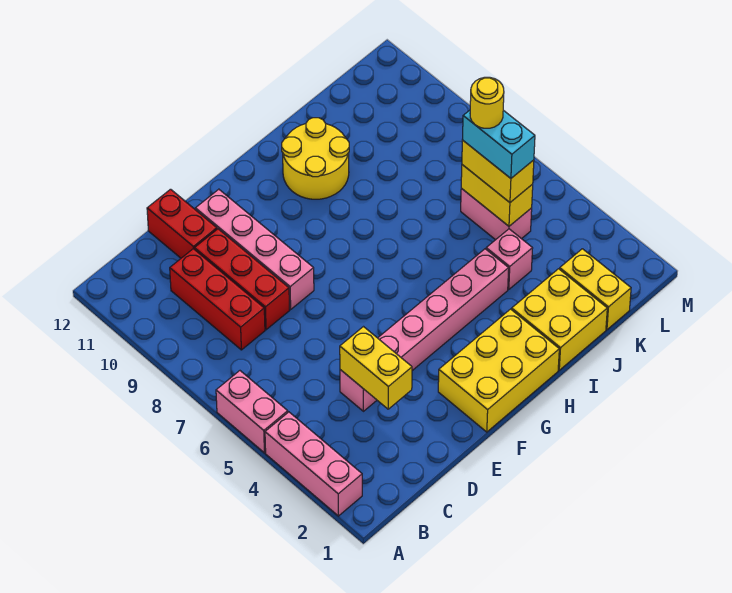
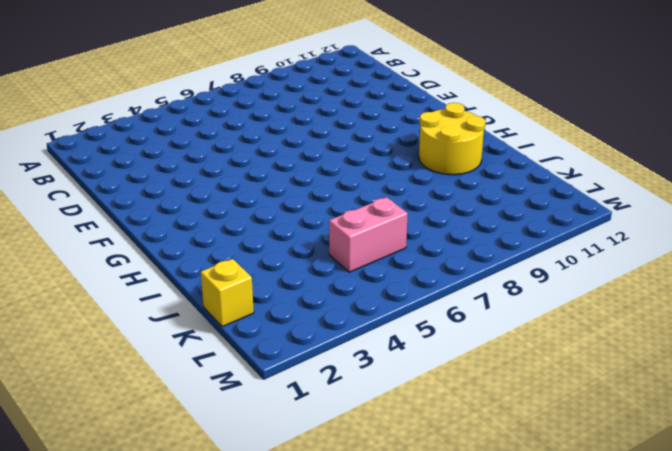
yellow brick K1 level 1 -> yellow brick K1:K2 level 1
none -> pink brick A2:A4 level 1
none -> pink brick A5:A6 level 1
none -> red brick C8:C10 level 1

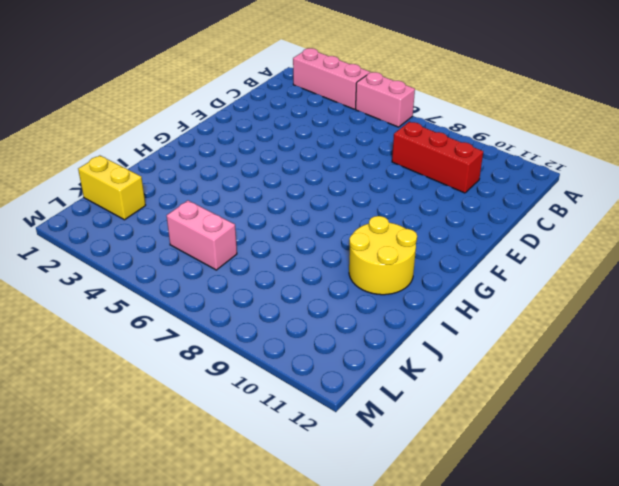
none -> pink brick D4:I4 level 1
none -> red brick D8:D10 level 1
none -> red brick D11:D12 level 1

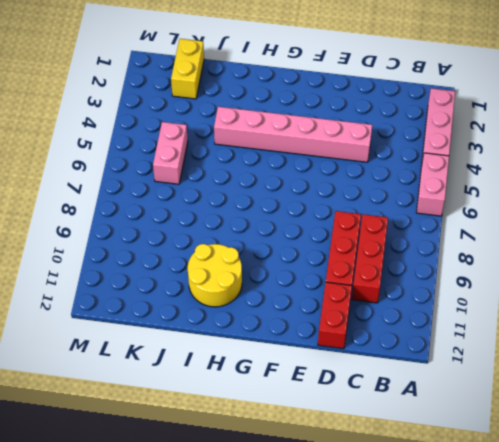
none -> pink brick E8:E11 level 1
none -> yellow brick F1:H2 level 1
none -> yellow brick I1:J2 level 1

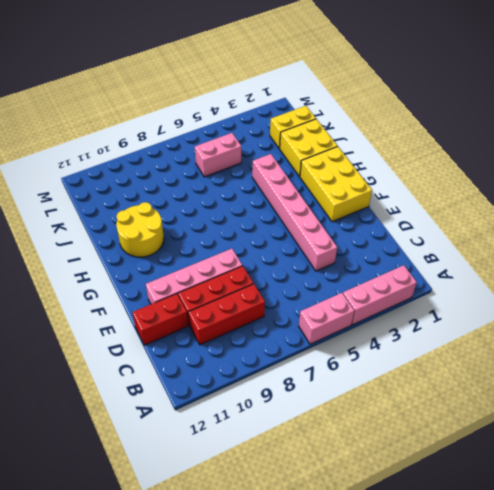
none -> pink brick J4 level 1
none -> yellow brick D3:D4 level 2
none -> yellow brick K5:K6 level 2

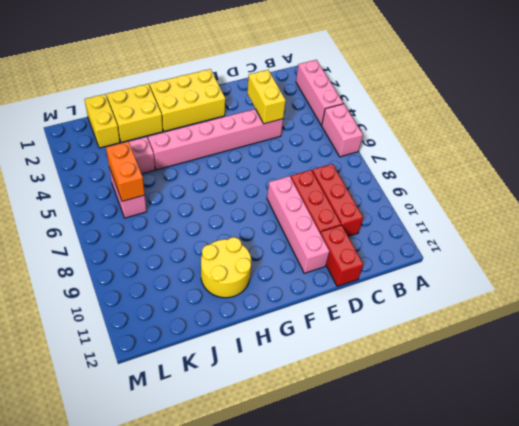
orange brick K5:K6 level 2 -> yellow brick K5:K6 level 2
none -> yellow brick K5:K6 level 3
none -> cyan brick K5:K6 level 4
none -> yellow round brick K6 level 5

